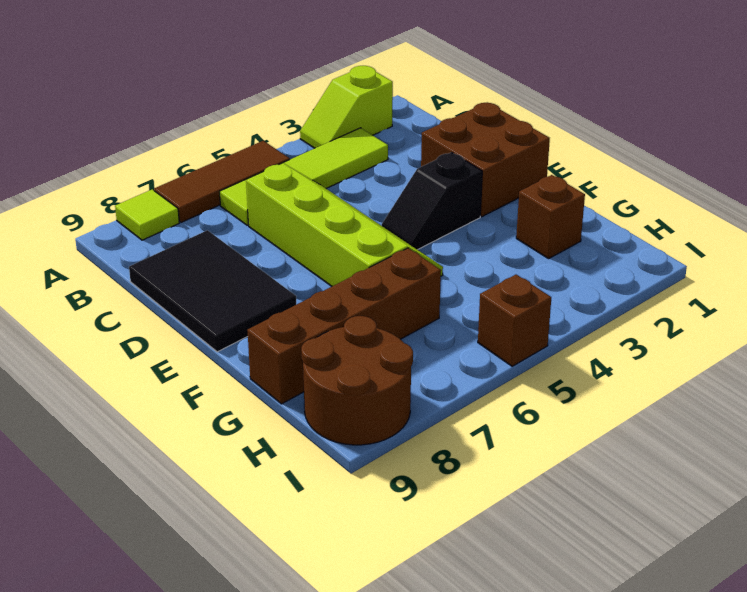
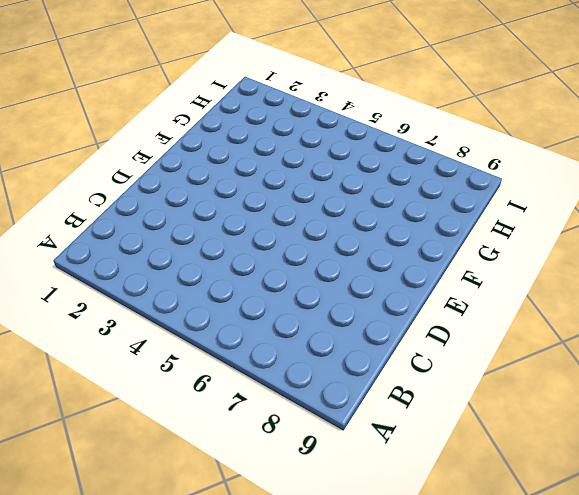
none -> lime slope A2:A3 level 1 top 2
none -> brown tile A5:A7 level 1
none -> lime tile A8 level 1

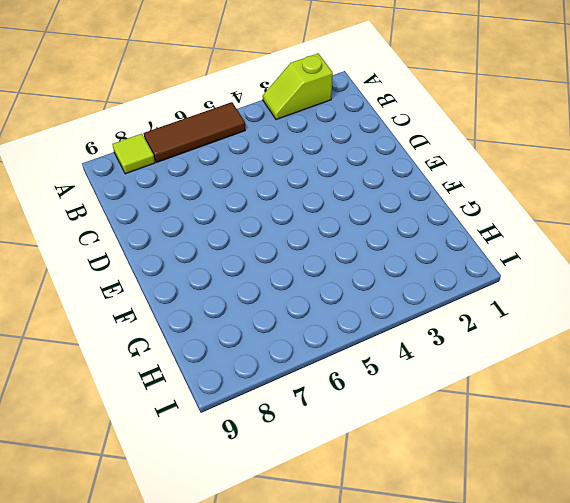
none -> lime tile B3:B6 level 1
none -> lime slope C5:F6 level 1 top 6
none -> black tile C8:E9 level 1

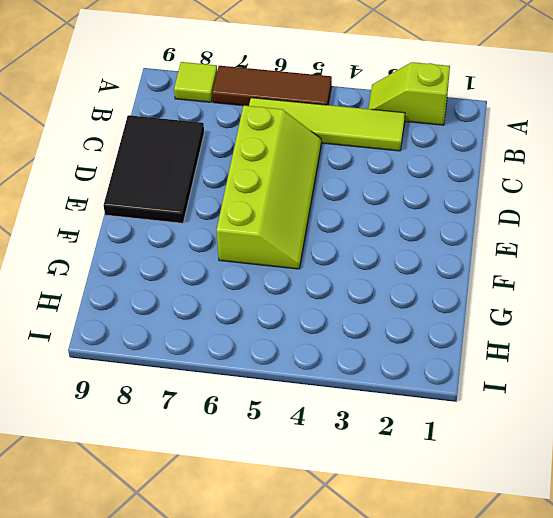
none -> brown brick D1:E2 level 1
none -> black slope E3:E4 level 1 top 3
none -> brown brick G2 level 1

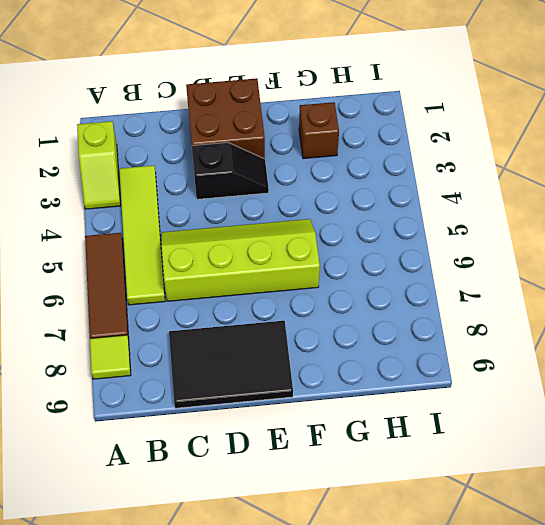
black slope D3:E3 level 1 top D -> black slope E3:E4 level 1 top 3
none -> brown brick G6:G9 level 1
none -> brown round brick H8:I9 level 1
none -> brown brick I5 level 1

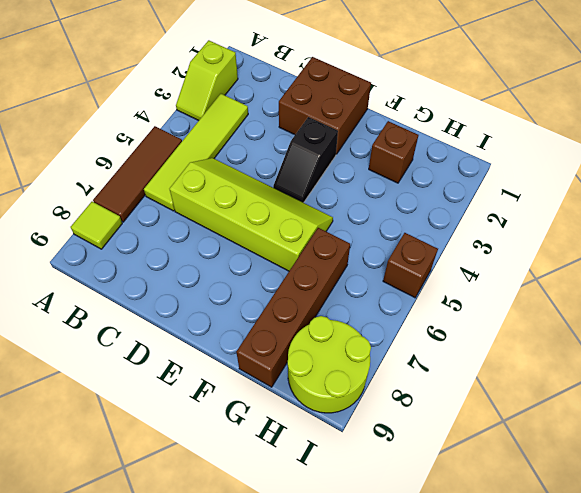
lime round brick H8:I9 level 1 -> brown round brick H8:I9 level 1
none -> black tile C8:E9 level 1

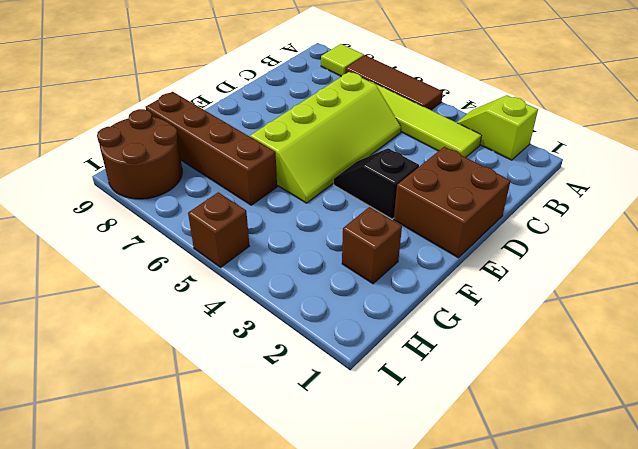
none -> black tile C8:E9 level 1

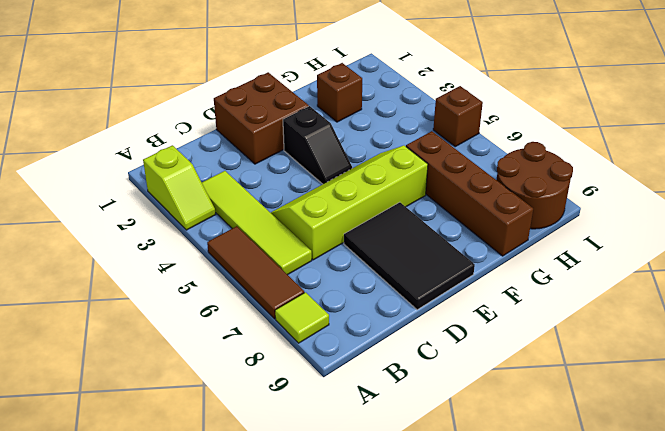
black tile D7:E9 level 1 -> black tile C8:E9 level 1

